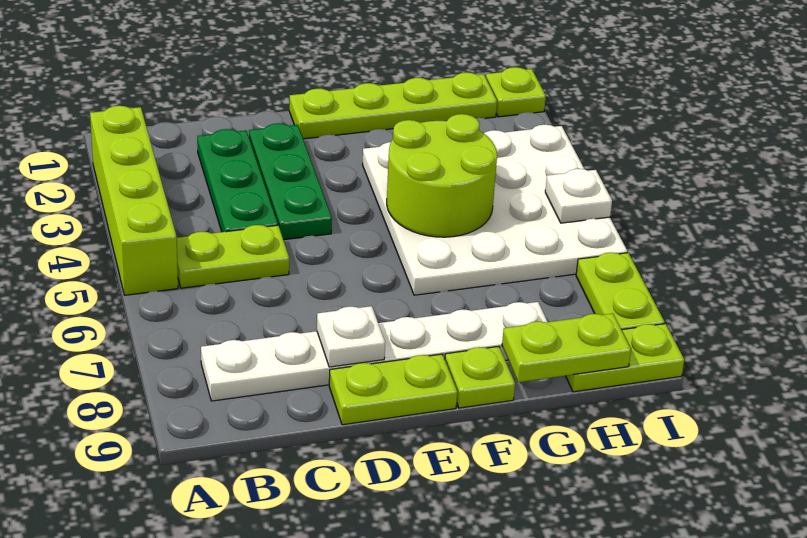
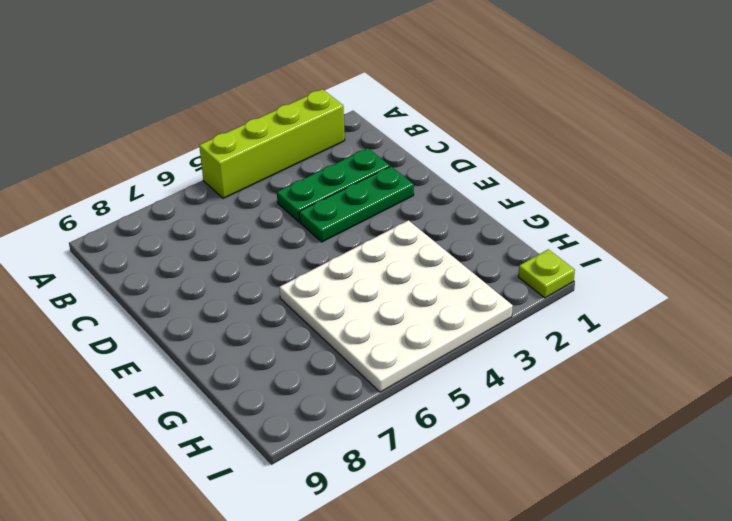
none -> lime plate B5:C5 level 1
none -> white plate B8:G8 level 1
none -> lime plate D9:E9 level 1

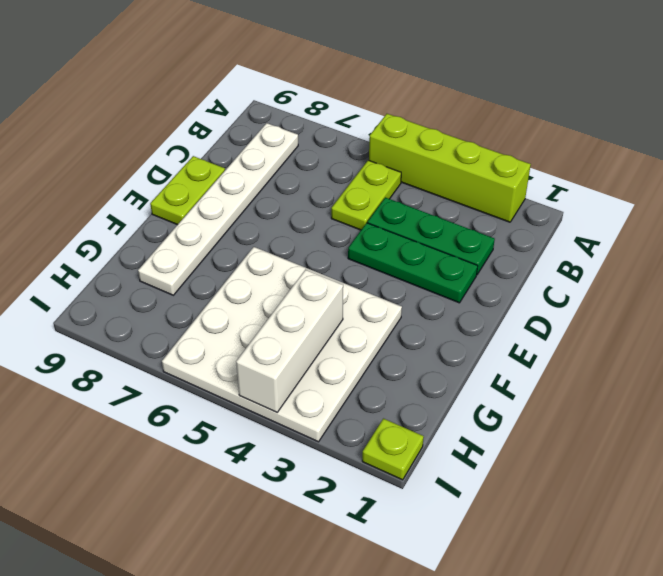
white brick G4:I4 level 2 -> lime round brick F4:G5 level 2
none -> lime plate E1:H1 level 1
none -> lime plate F9 level 1
none -> lime plate H9:I9 level 1

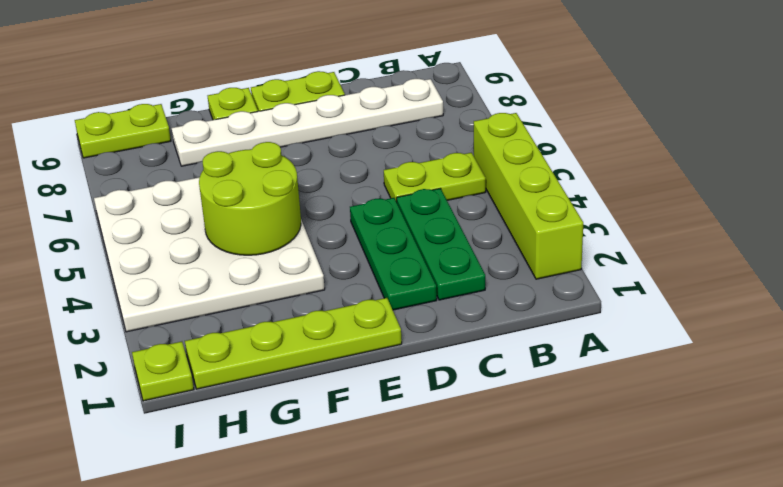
none -> lime plate I7:I8 level 1
none -> white plate D8 level 2
none -> lime plate G9:H9 level 2

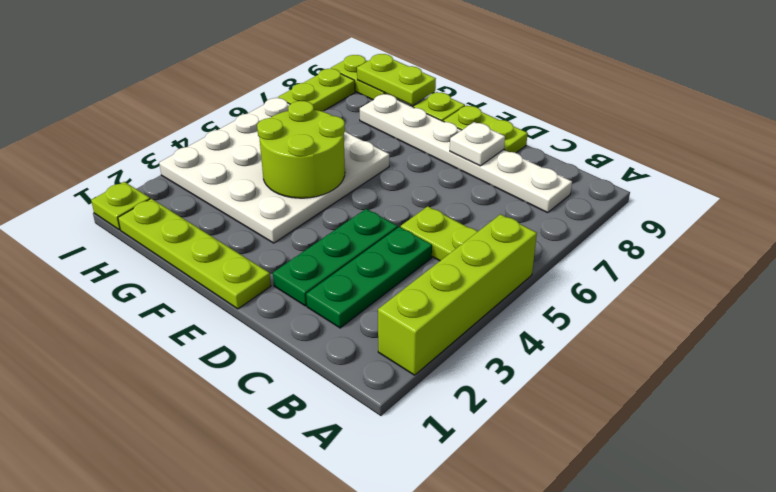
none -> white plate I5 level 2

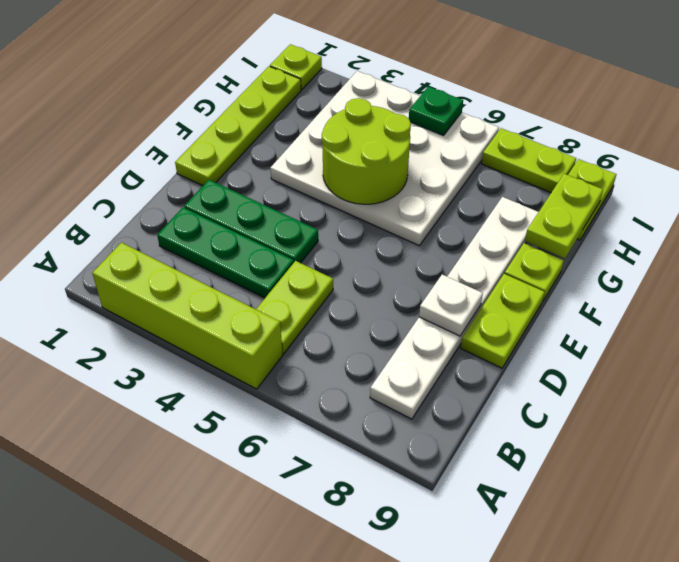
green plate I5 level 2 -> white plate I5 level 2

